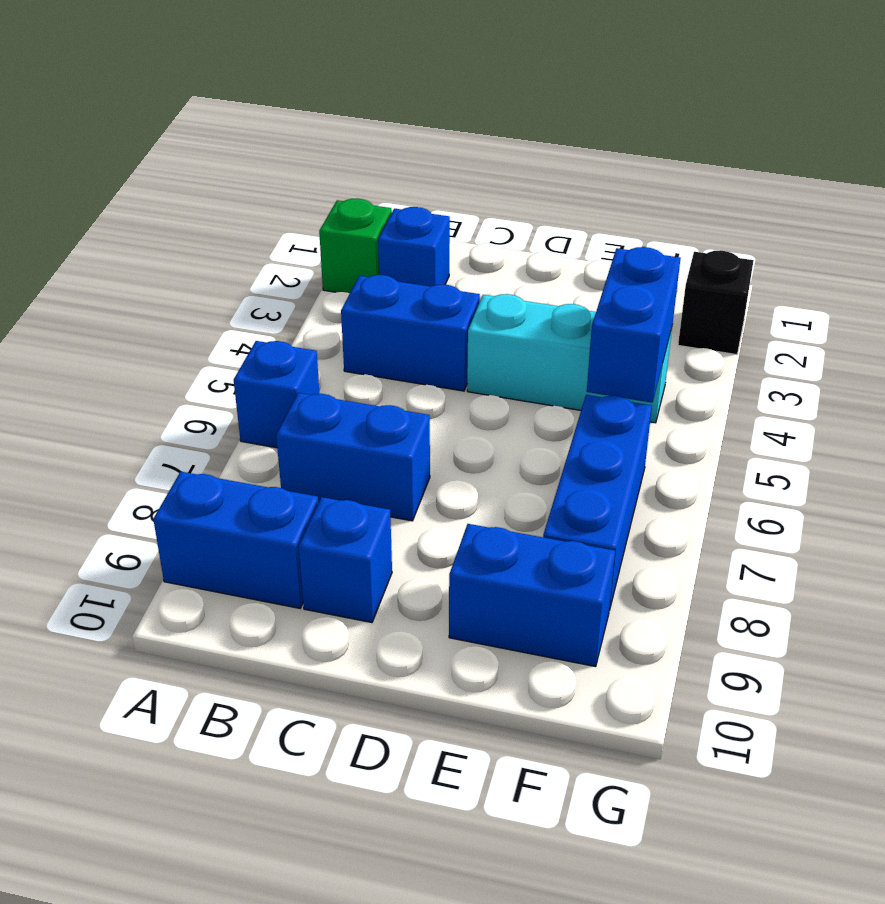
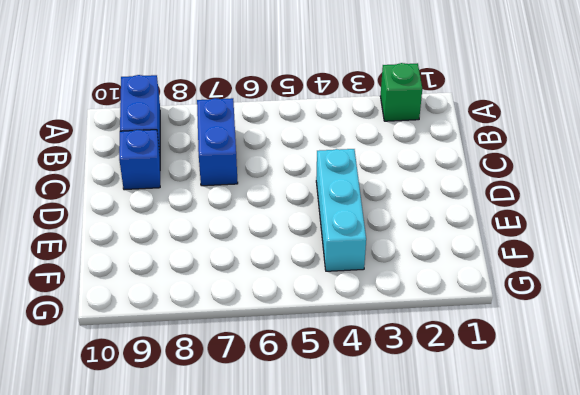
none -> blue brick A6 level 1
none -> blue brick B2 level 1
none -> blue brick B4:C4 level 1

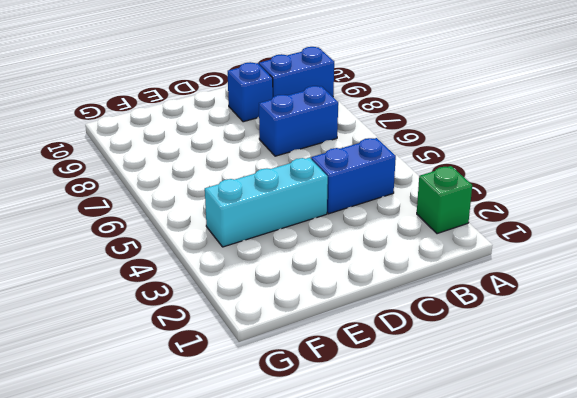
none -> blue brick A6 level 1
none -> blue brick B2 level 1
none -> blue brick E9:F9 level 1

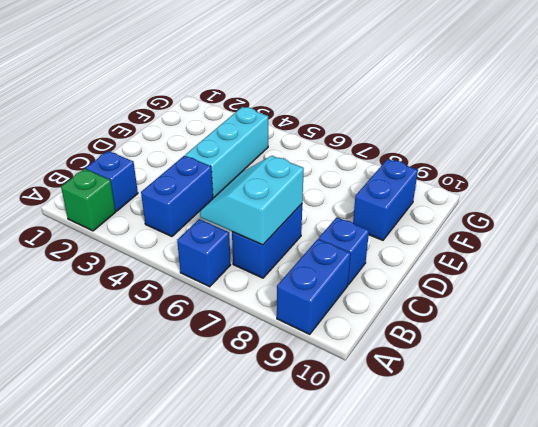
cyan slope B6:C7 level 2 top 7 -> none
none -> blue brick F6:F8 level 1
none -> black brick G2 level 1
none -> blue brick F4:F5 level 2

